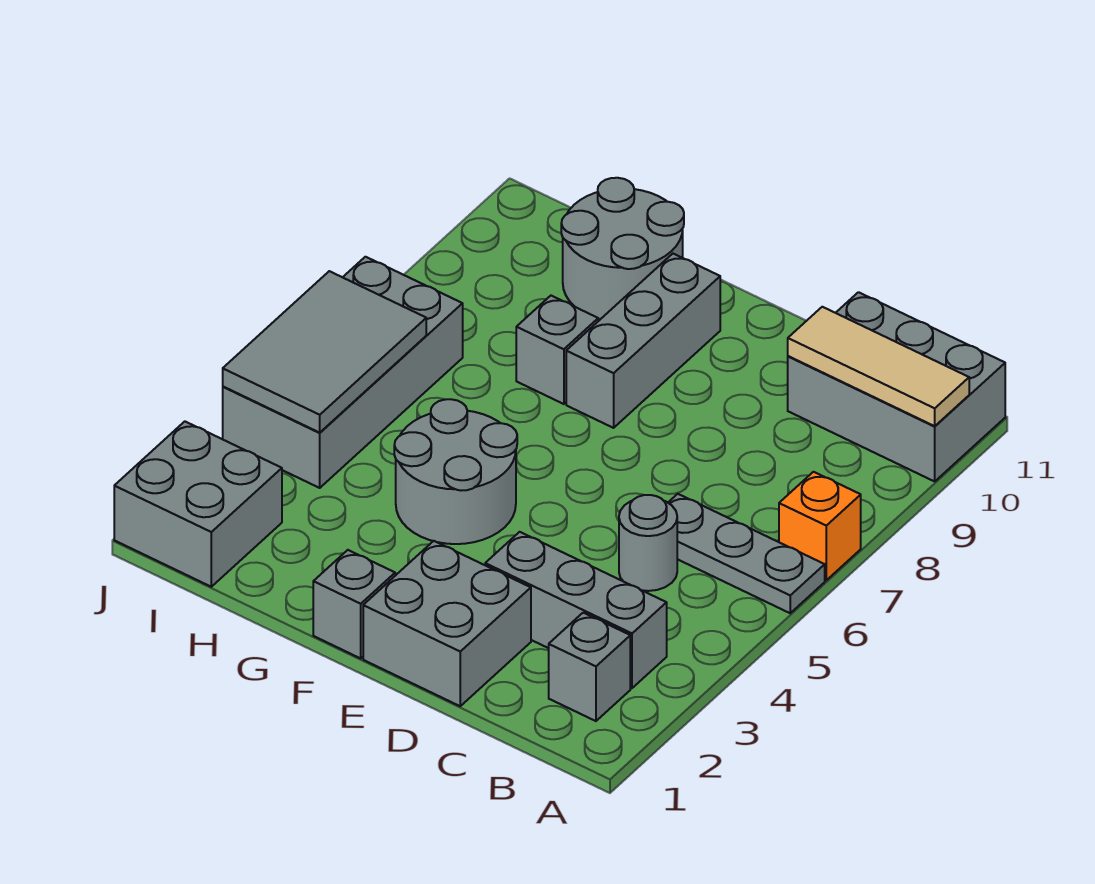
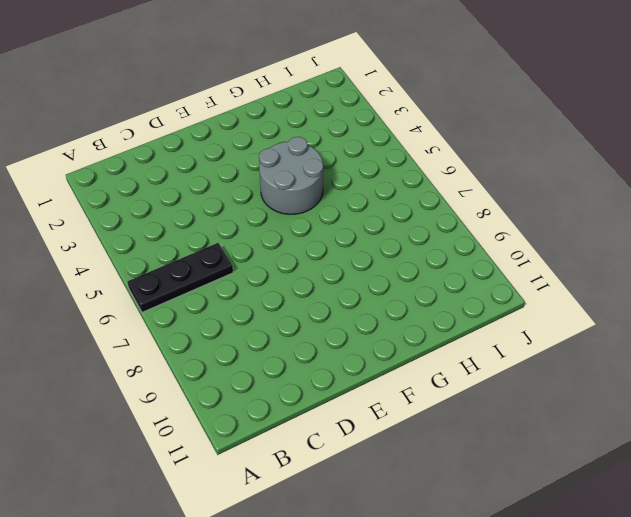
black plate A6:C6 level 1 -> grey plate A6:C6 level 1
none -> orange brick A7 level 1
none -> grey brick A10:C11 level 1
none -> grey brick B2 level 1

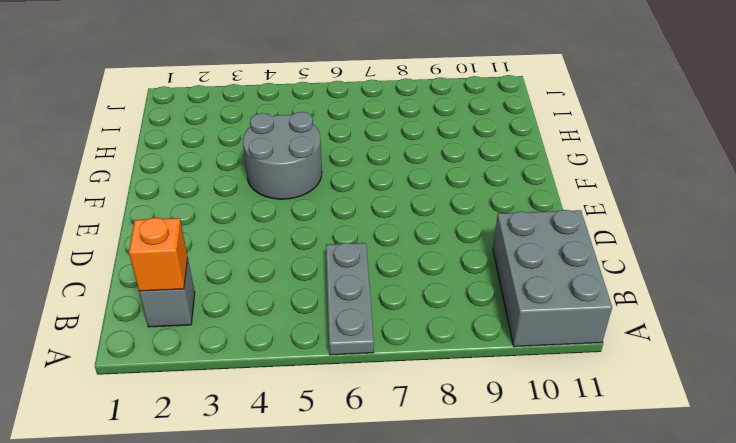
orange brick B2 level 2 -> orange brick A7 level 1
none -> grey brick B3:D3 level 1
none -> grey round brick C5 level 1
none -> grey brick D1:E2 level 1

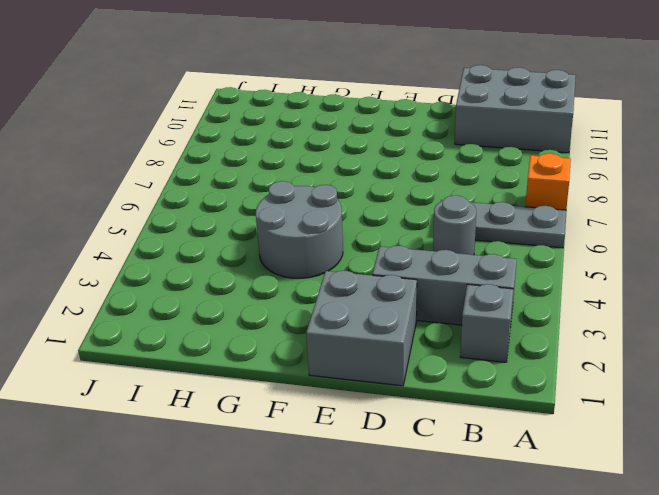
none -> grey brick F1 level 1
none -> grey brick F8:F10 level 1
none -> grey brick G8 level 1

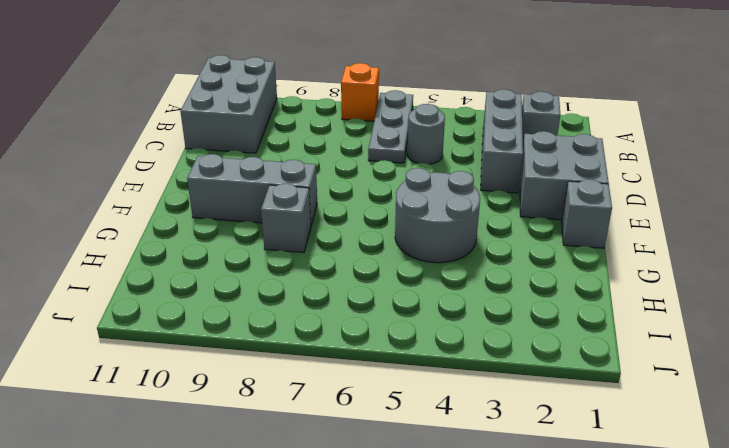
none -> grey round brick G10:H11 level 1
none -> grey brick I1:J2 level 1
none -> grey brick I4:J7 level 1

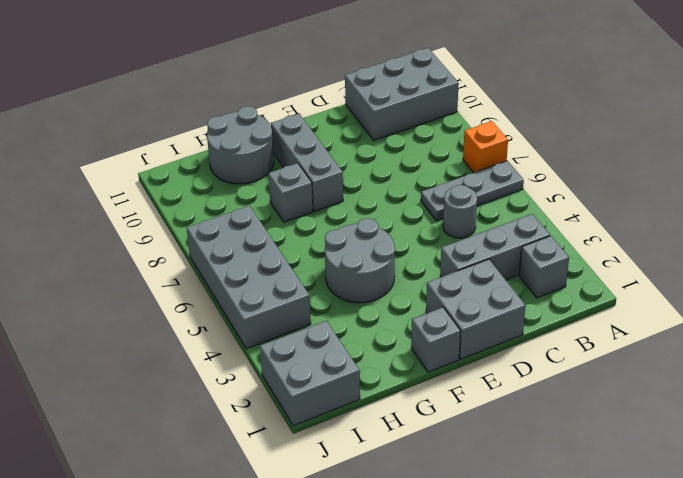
none -> tan tile A10:C10 level 2
none -> grey tile I4:J6 level 2

